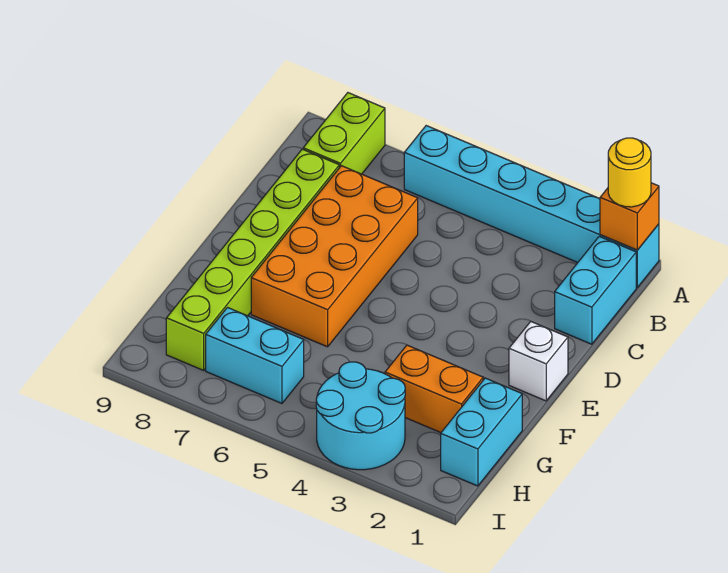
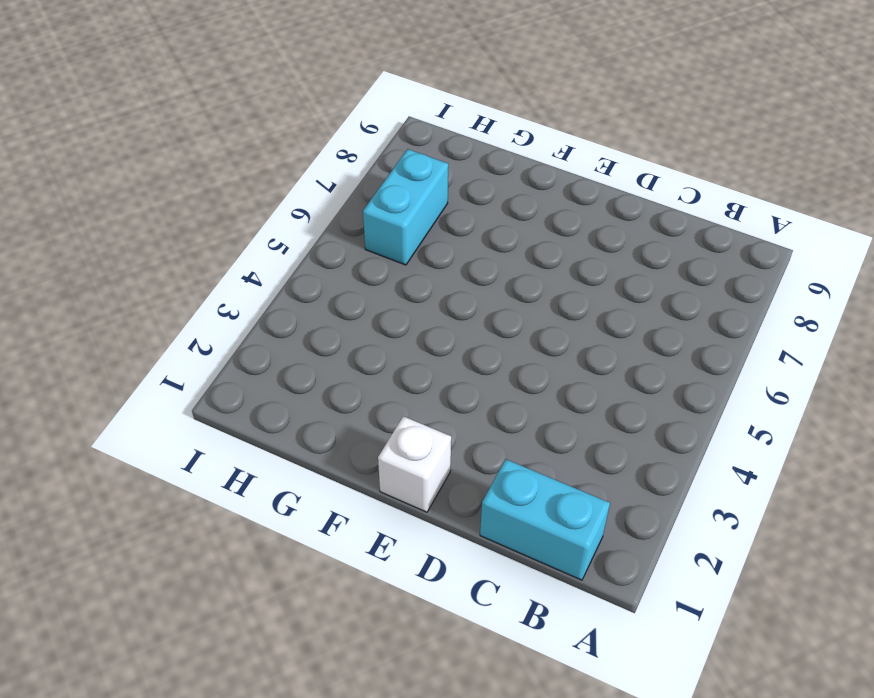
none -> cyan brick A1:A6 level 1
none -> lime brick A8:B8 level 1
none -> orange brick C6:F7 level 1

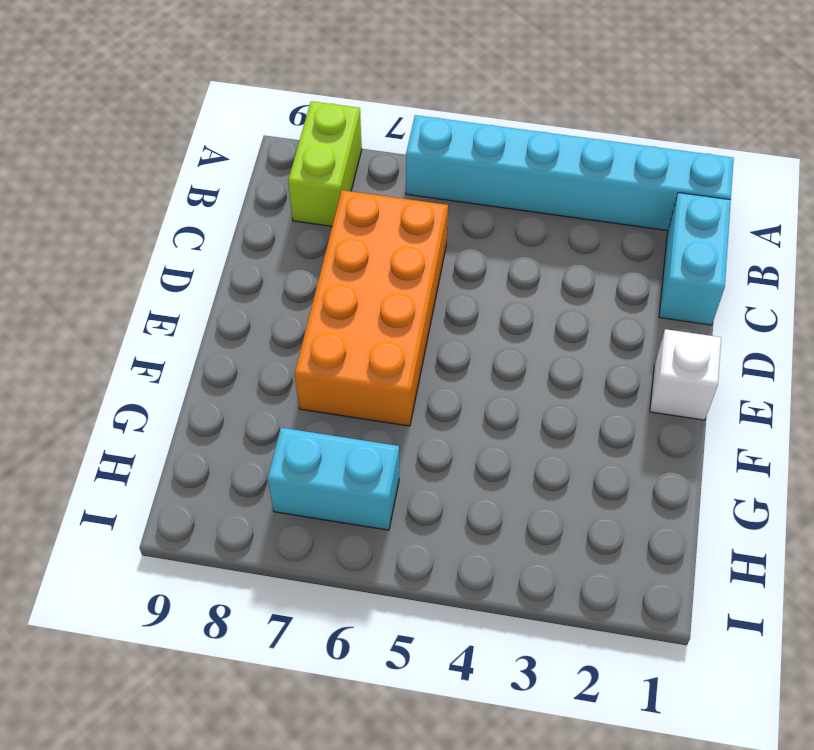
none -> lime brick C8:H8 level 1
none -> cyan brick G1:H1 level 1
none -> orange brick G2:G3 level 1

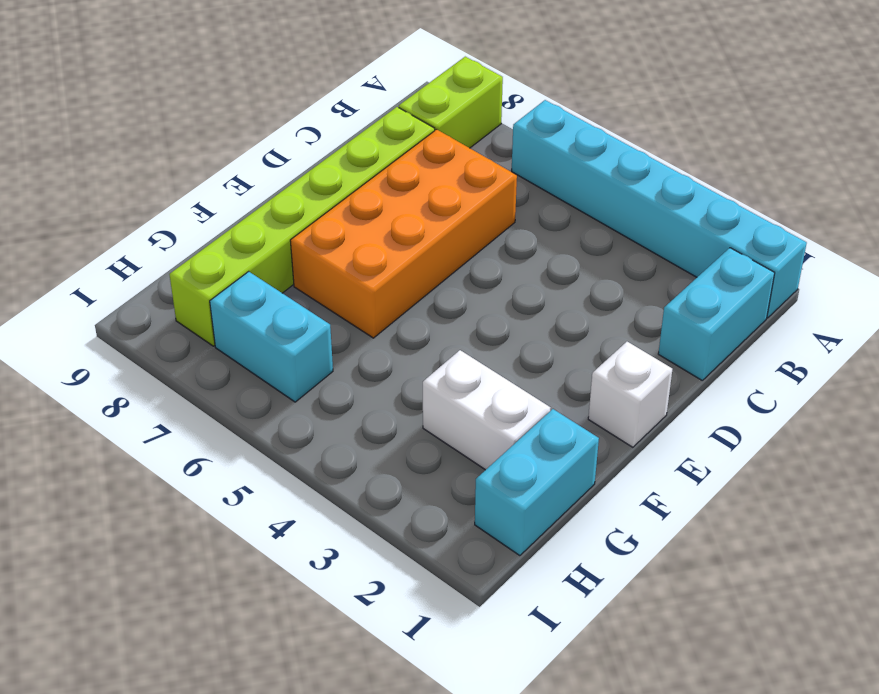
white brick G2:G3 level 1 -> orange brick G2:G3 level 1
none -> cyan round brick H3:I4 level 1
none -> orange brick A1 level 2
none -> yellow round brick A1 level 3

